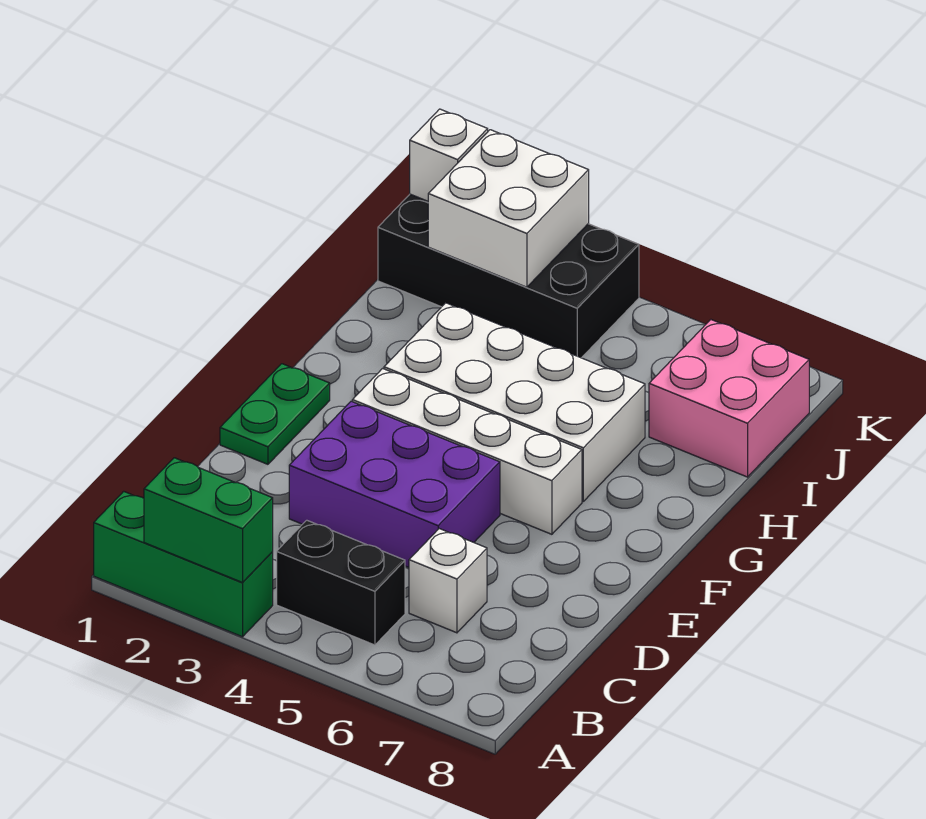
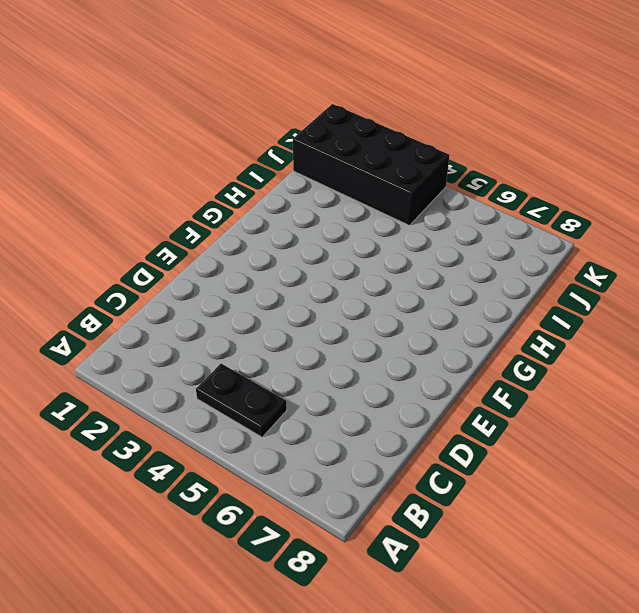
black plate B4:B5 level 1 -> black brick B4:B5 level 1
none -> green brick A1:A3 level 1
none -> white brick C6 level 1
none -> purple brick D3:E5 level 1

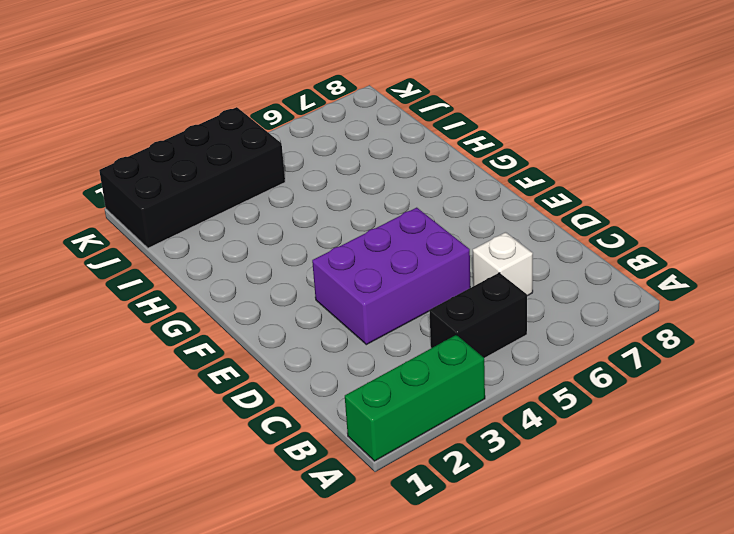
none -> green plate E1:F1 level 1
none -> white brick F3:F6 level 1
none -> white brick G3:H6 level 1

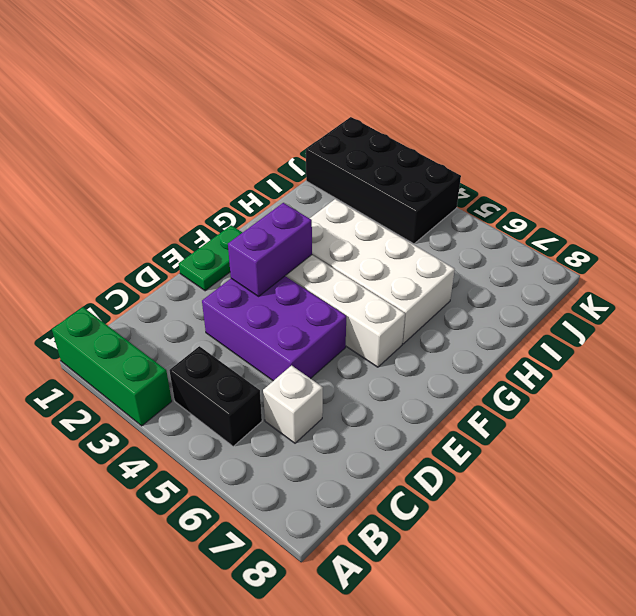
purple brick E3:F3 level 2 -> none
none -> pink brick I7:J8 level 1
none -> green brick A2:A3 level 2
none -> white brick J2:K3 level 2

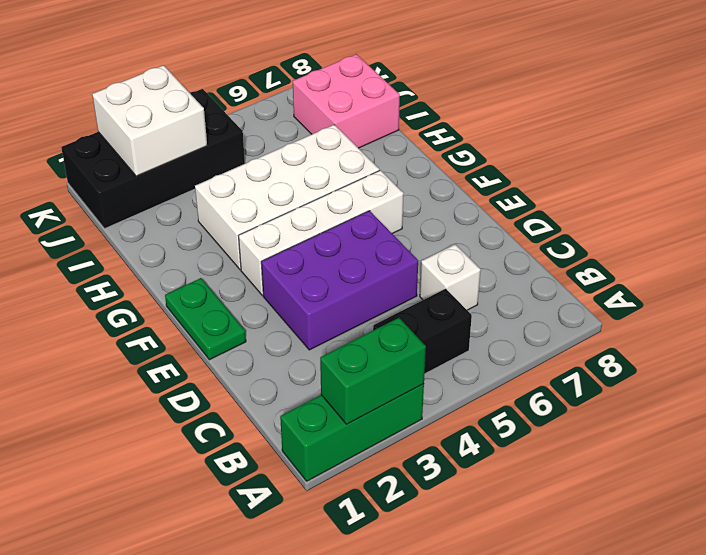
none -> white brick K1 level 2

